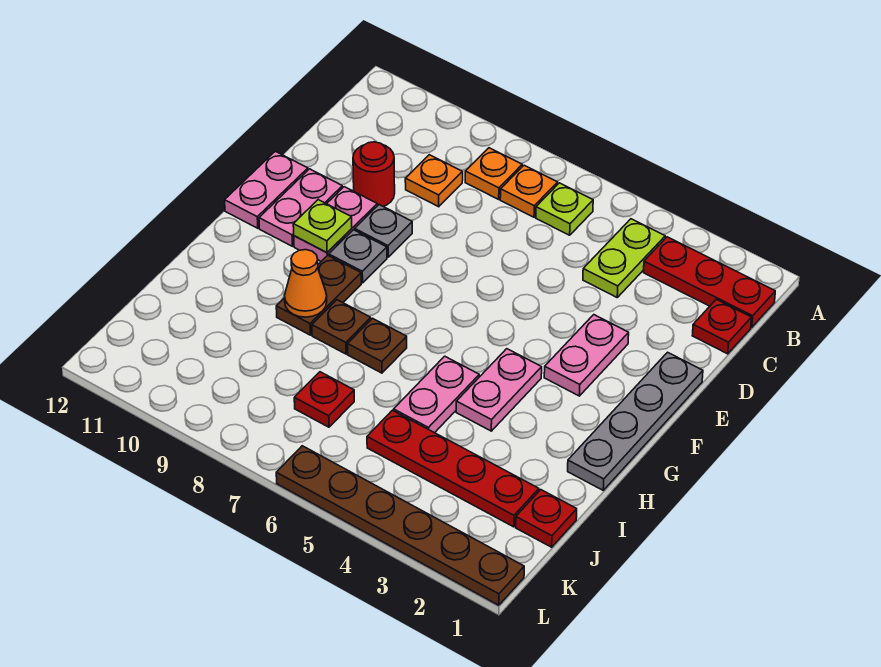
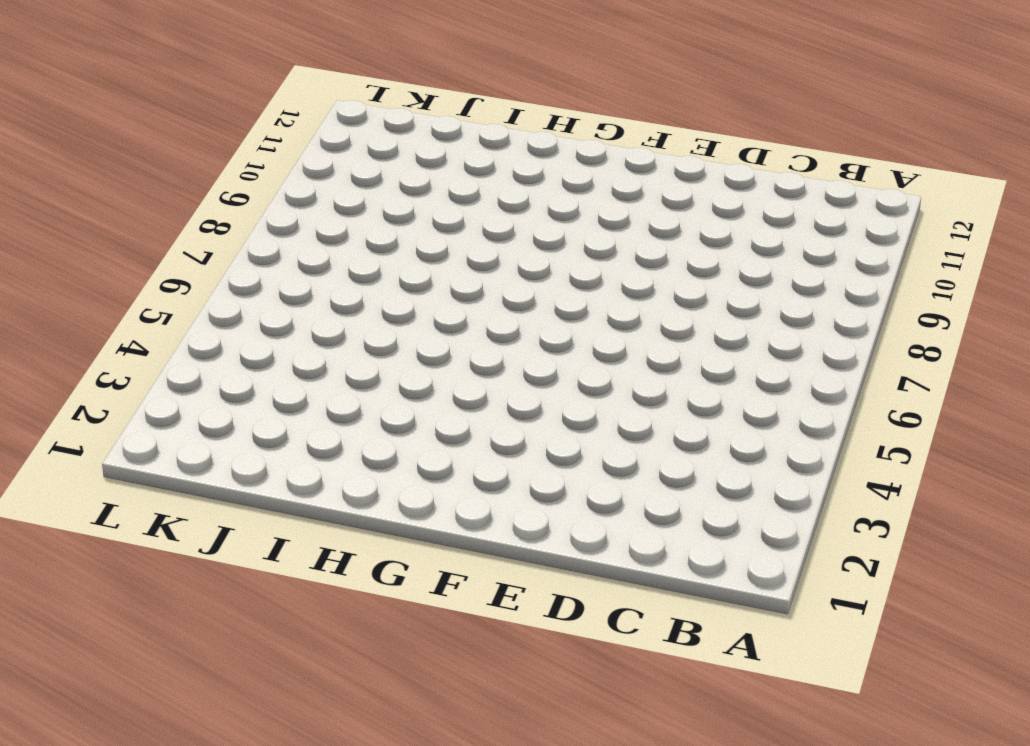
none -> red plate B1:B3 level 1
none -> lime plate B4:C4 level 1
none -> lime plate B6 level 1

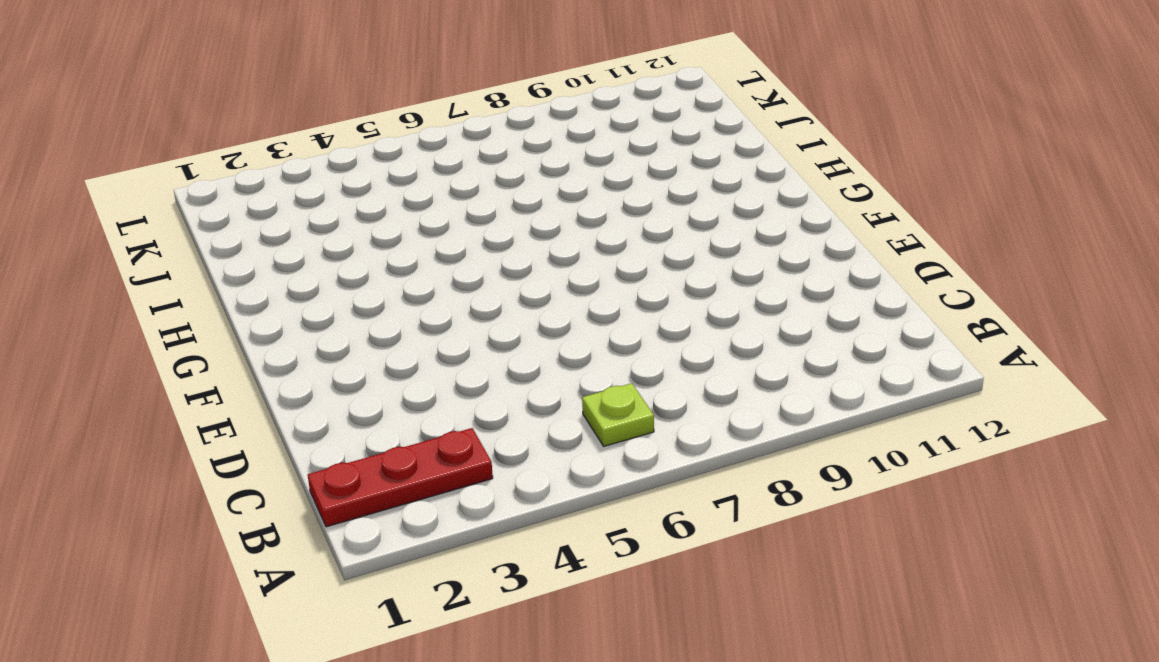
none -> lime plate B4:C4 level 1
none -> orange plate B7 level 1
none -> orange plate B8 level 1

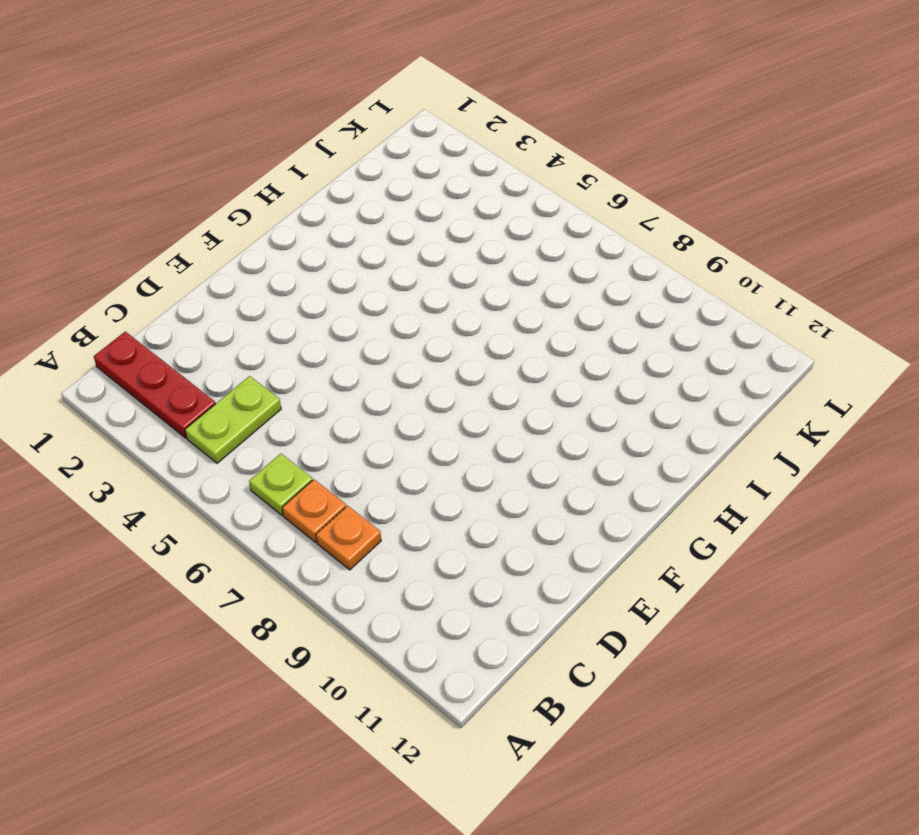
none -> red plate C1 level 1
none -> orange plate C9 level 1
none -> red round brick D10 level 1

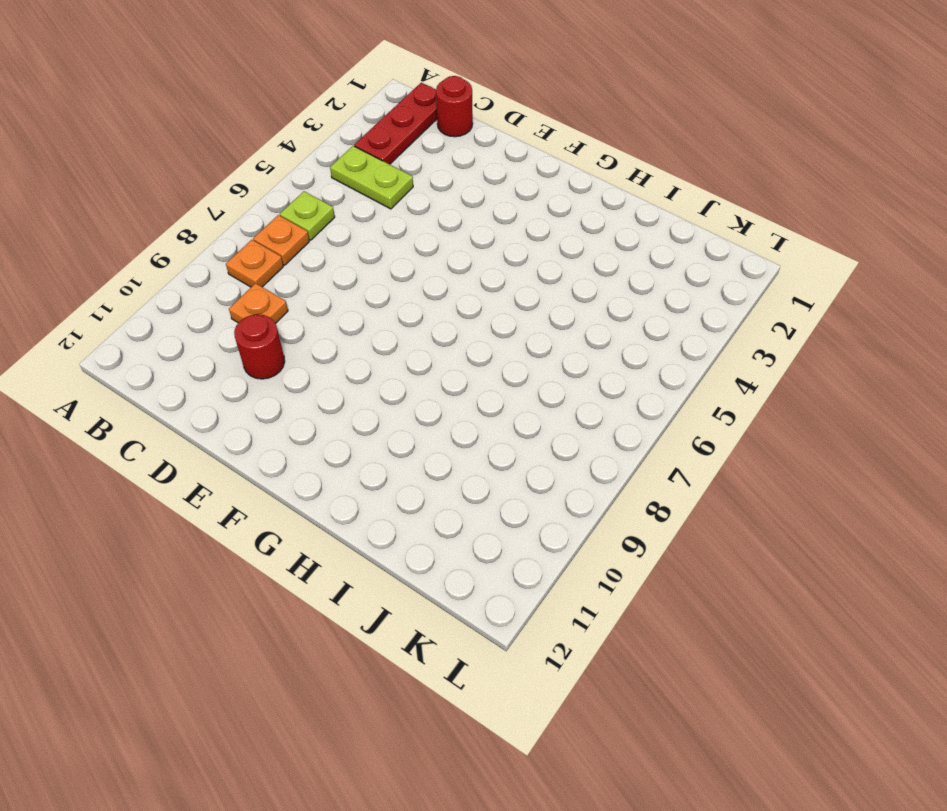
red round brick C1 level 1 -> red plate C1 level 1
none -> grey plate E1:H1 level 1
none -> pink plate E3:F3 level 1
none -> grey plate E9 level 1

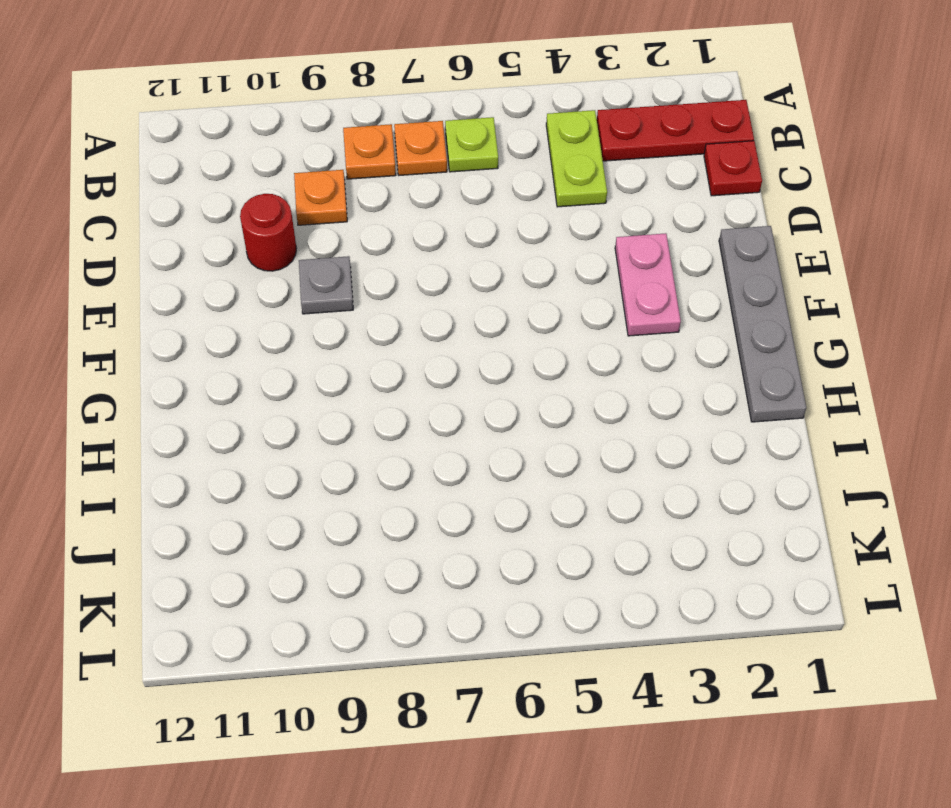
none -> pink plate E10:F10 level 1
none -> pink plate E11:F11 level 1
none -> pink plate E12:F12 level 1

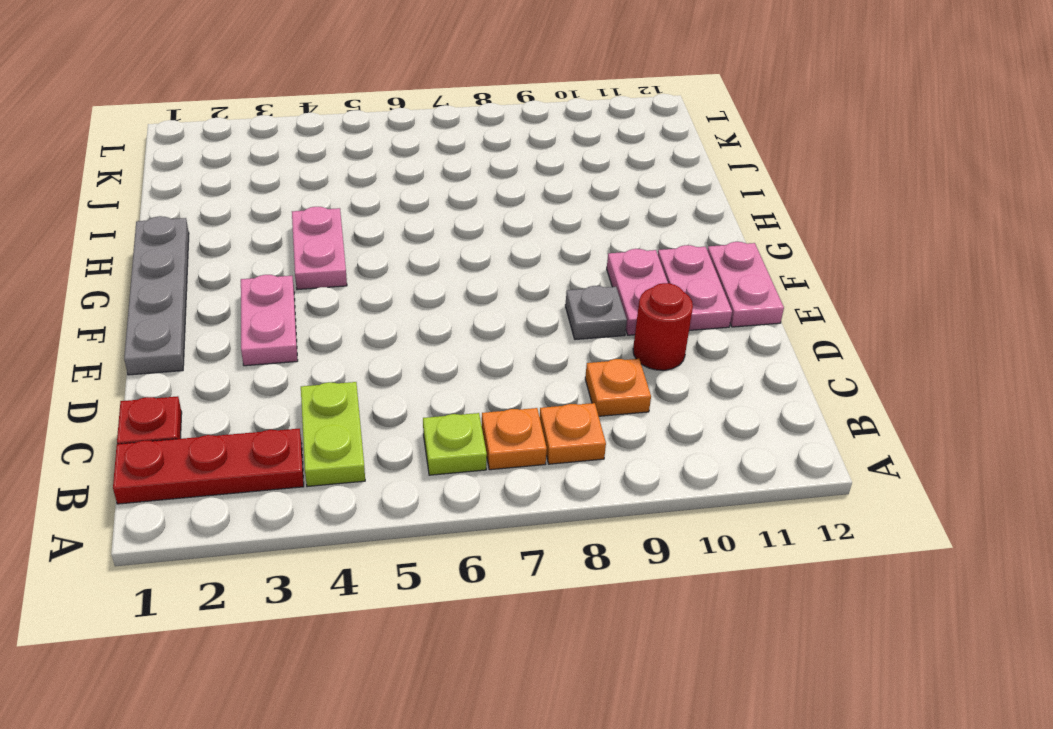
none -> grey plate F9 level 1
none -> brown plate G9:H9 level 1
none -> pink plate H5:I5 level 1

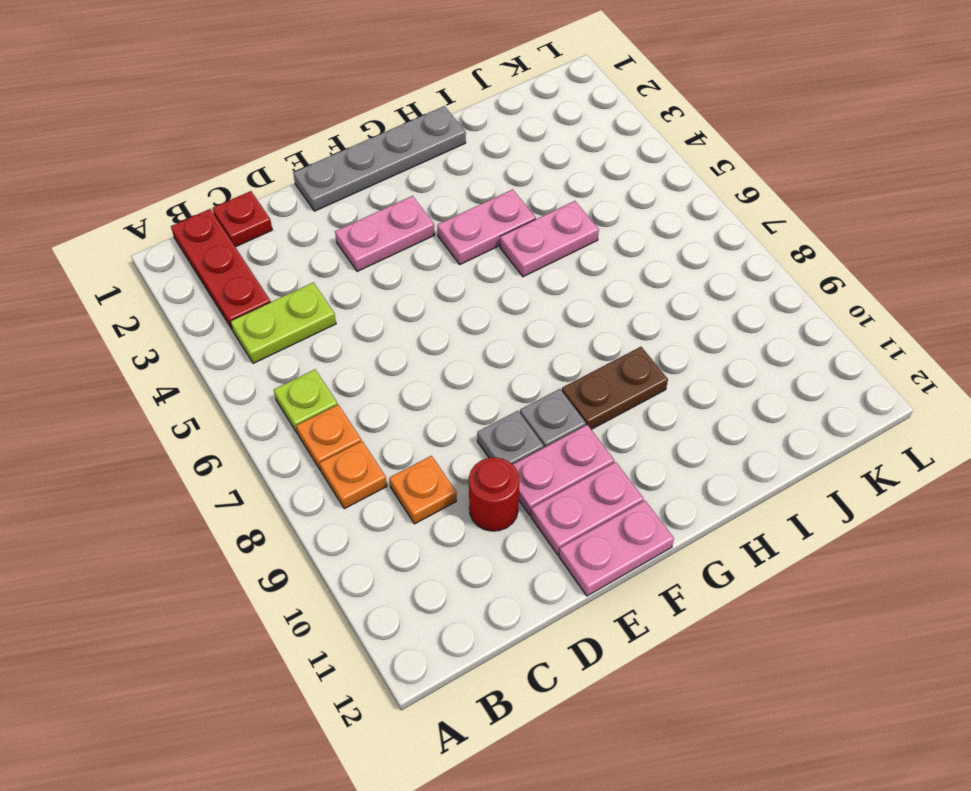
none -> brown plate H7 level 1
none -> brown plate H8 level 1
none -> red plate J1 level 1

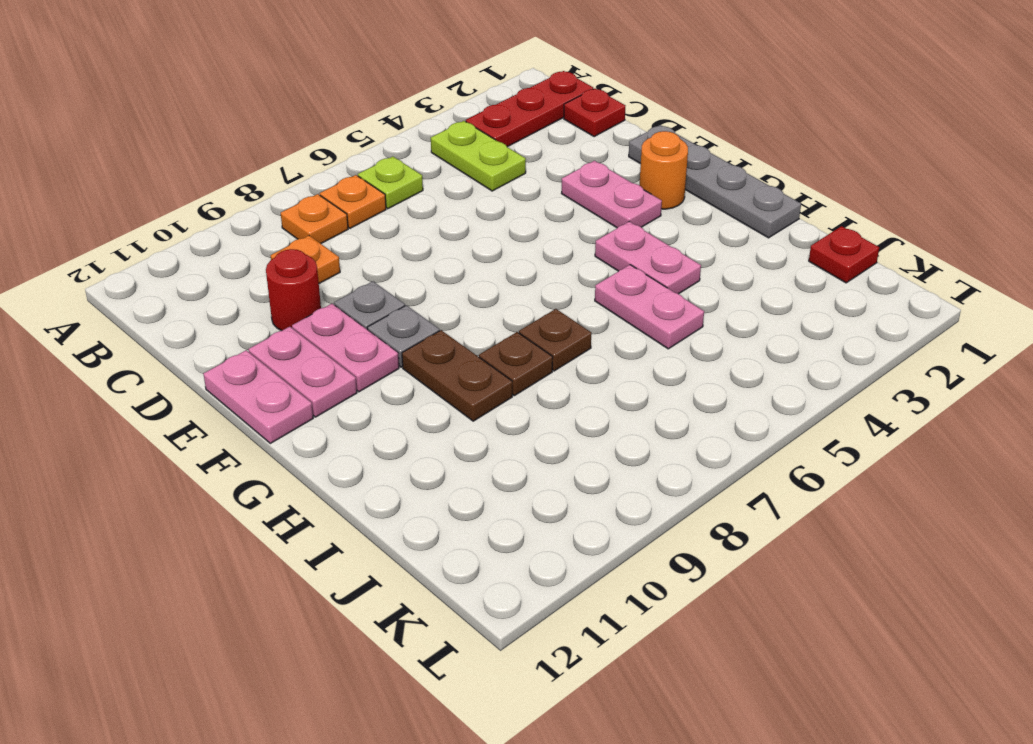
orange round brick F2 level 1 -> none
none -> red plate J2:J5 level 1
none -> red plate J7 level 1
none -> brown plate L1:L6 level 1

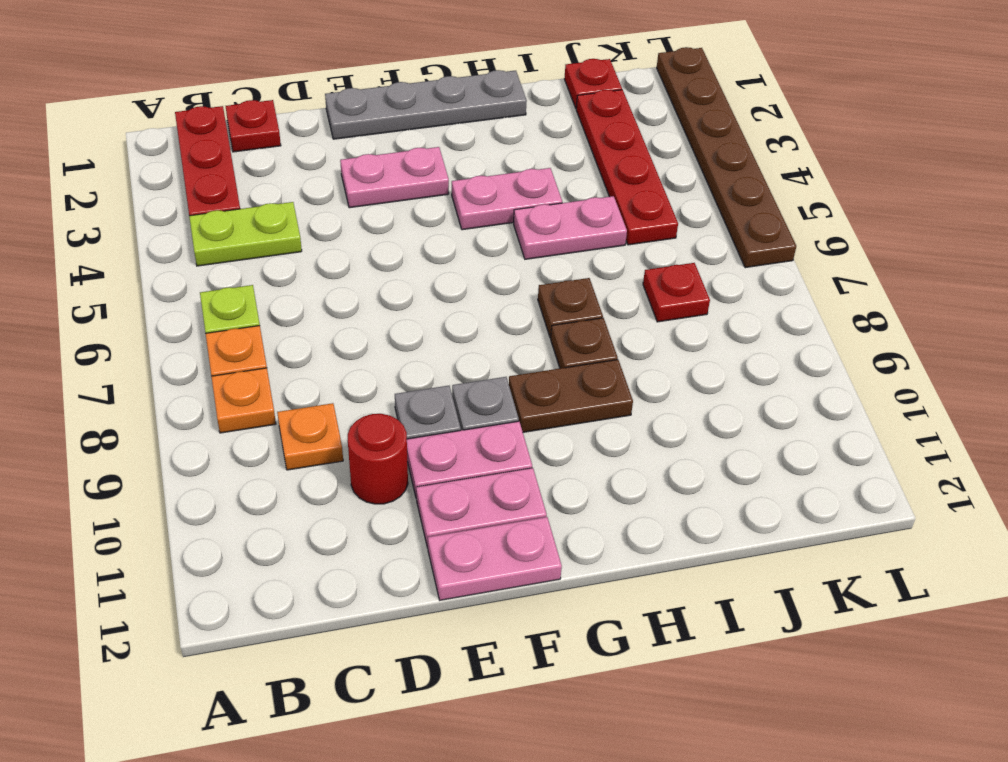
none -> lime plate F10 level 2
none -> orange cone H9 level 2

